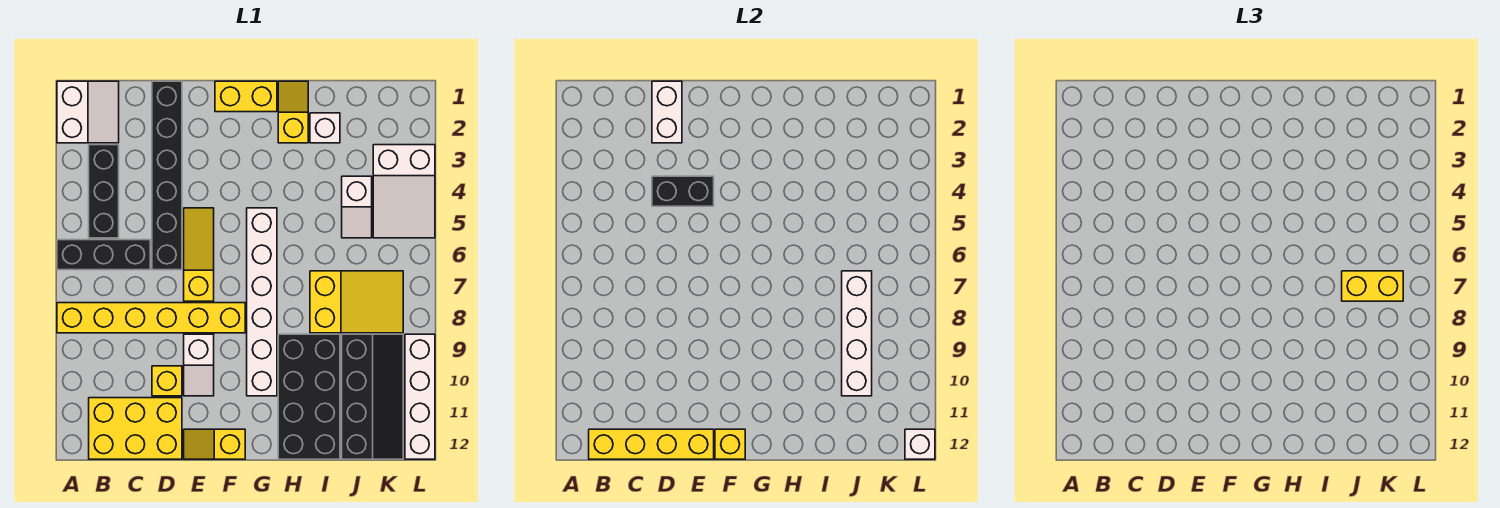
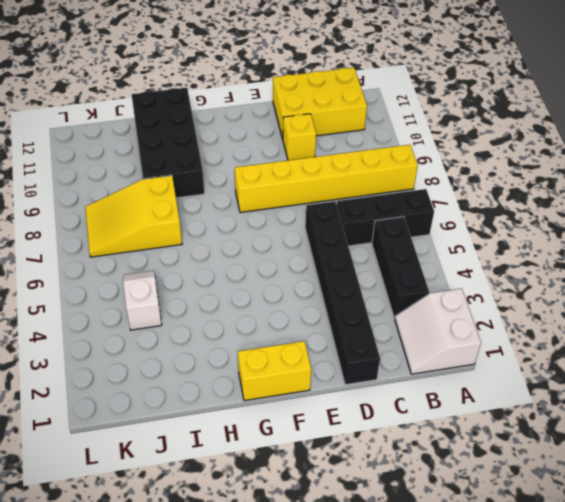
none -> yellow slope E5:E7 level 1 top 7
none -> white slope E9:E10 level 1 top 9
none -> yellow slope E12:F12 level 1 top F

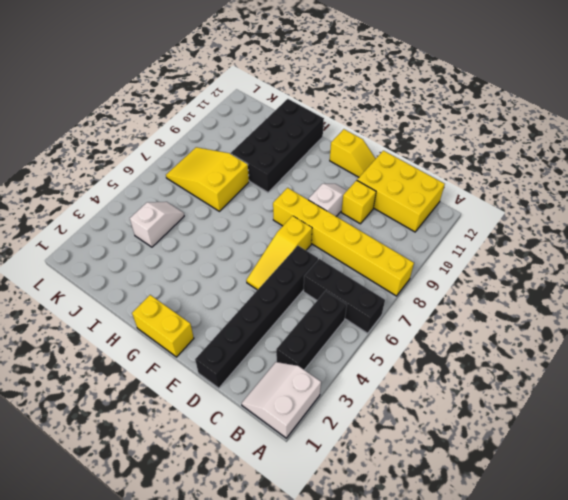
none -> white brick G5:G10 level 1
none -> yellow slope H1:H2 level 1 top 2
none -> white brick I2 level 1

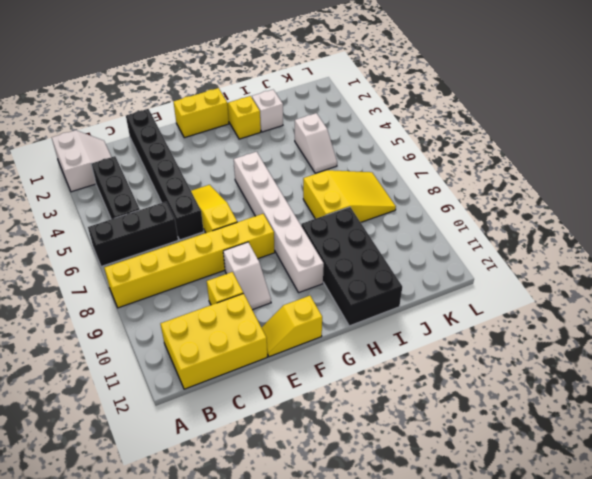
none -> black slope J9:K12 level 1 top J
none -> white slope K3:L5 level 1 top 3
none -> white brick L9:L12 level 1

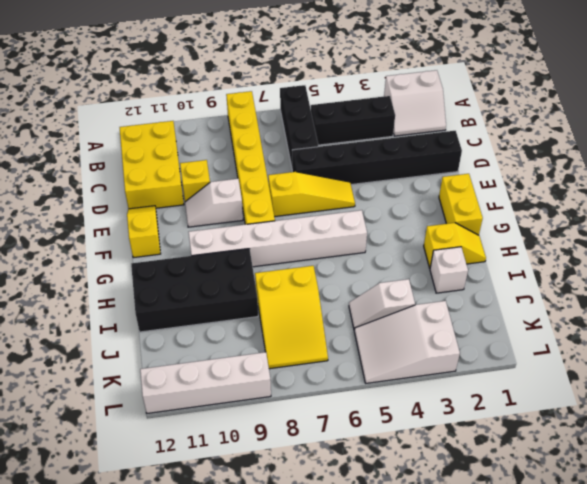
none -> black slope J9:K12 level 1 top J
none -> yellow brick B12:E12 level 2
none -> white brick D1:D2 level 2

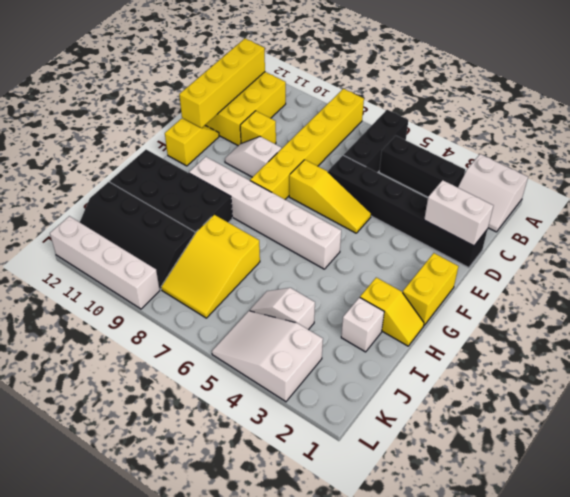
none -> black brick D4:E4 level 2
none -> yellow brick F12 level 2
none -> white brick J7:J10 level 2

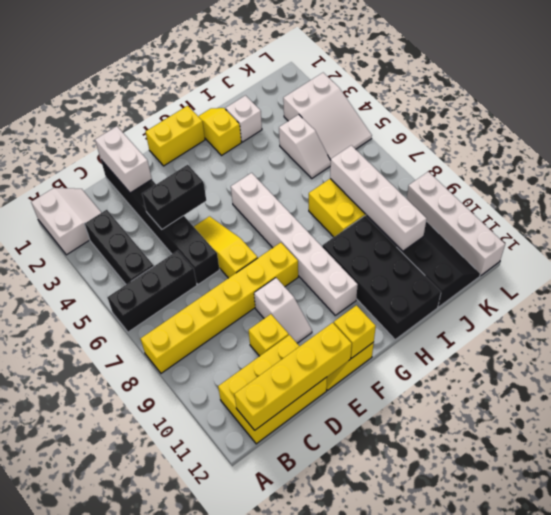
none -> white brick L12 level 2
none -> yellow brick J7:K7 level 3

